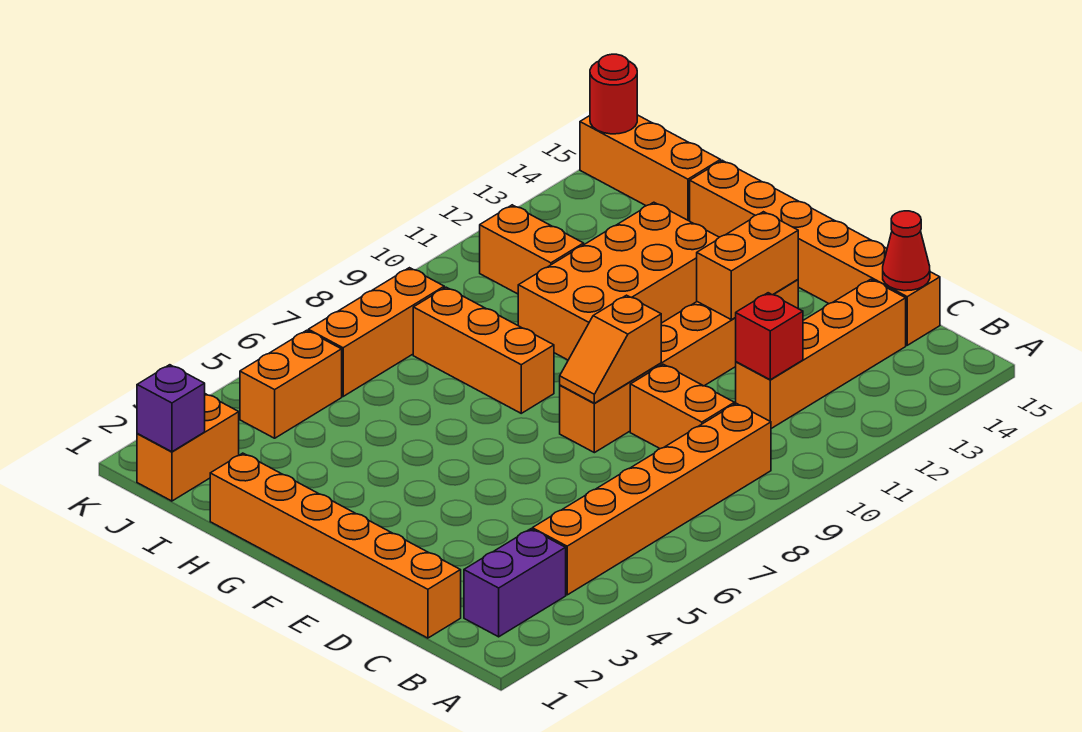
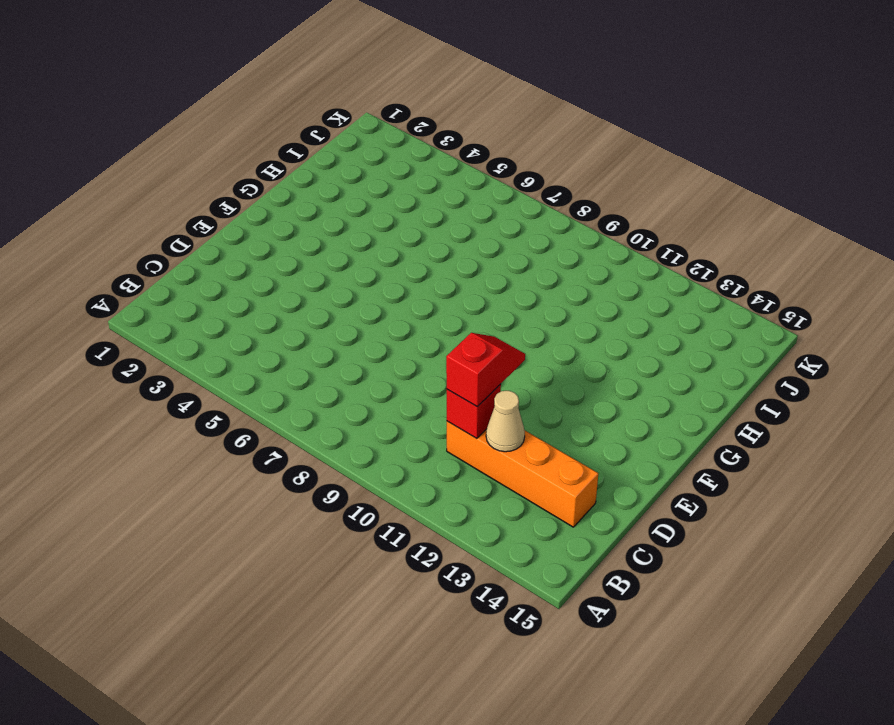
red slope C11:D11 level 3 top C -> none
tan cone C12 level 2 -> none
none -> purple brick B2:B3 level 1
none -> orange brick B4:B9 level 1
none -> orange brick C1:H1 level 1

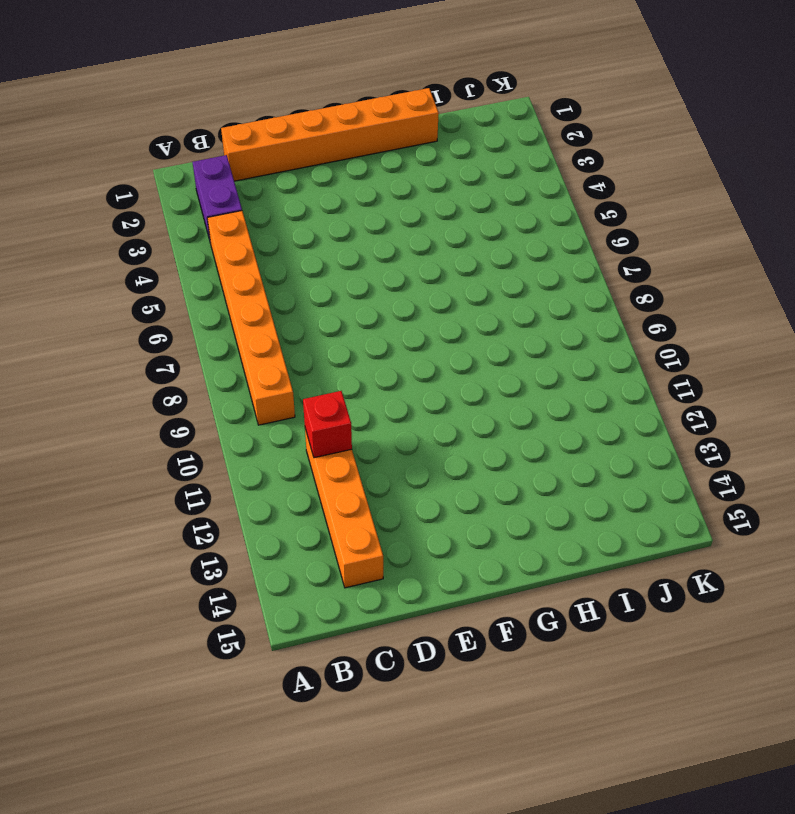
none -> orange brick C9:D9 level 1
none -> orange brick C15:H15 level 1
none -> orange brick E8:E13 level 1

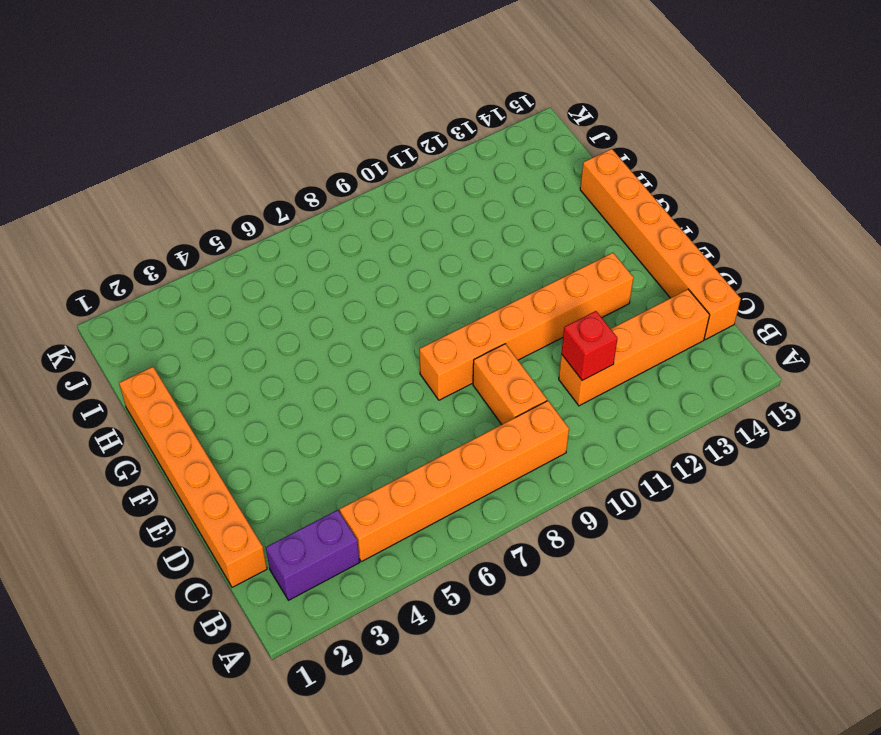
none -> orange brick G8:I8 level 1
none -> orange brick G10:H13 level 1
none -> orange brick I11:J11 level 1

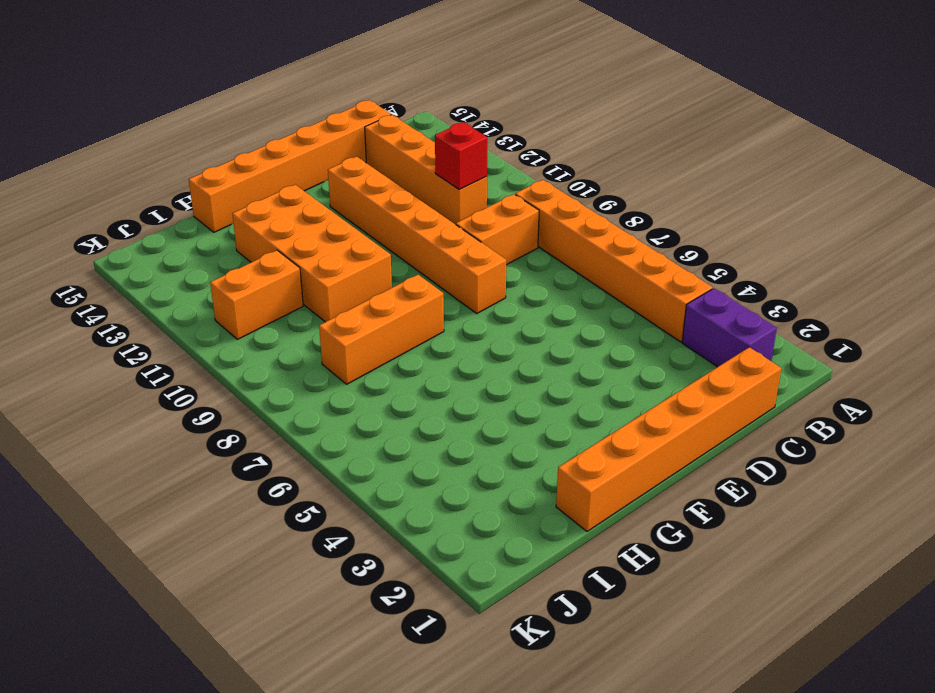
none -> orange brick I15:K15 level 1
none -> orange brick J1:J2 level 1
none -> orange brick J4:J5 level 1

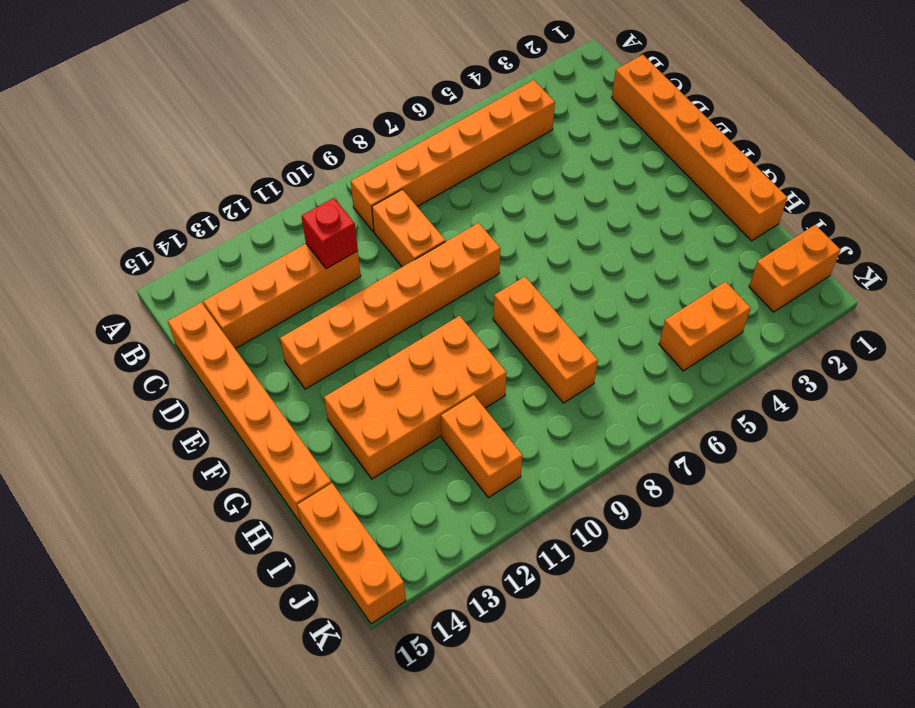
none -> purple brick B2:B3 level 1
none -> orange brick J6:J8 level 1
none -> red cone C15 level 2

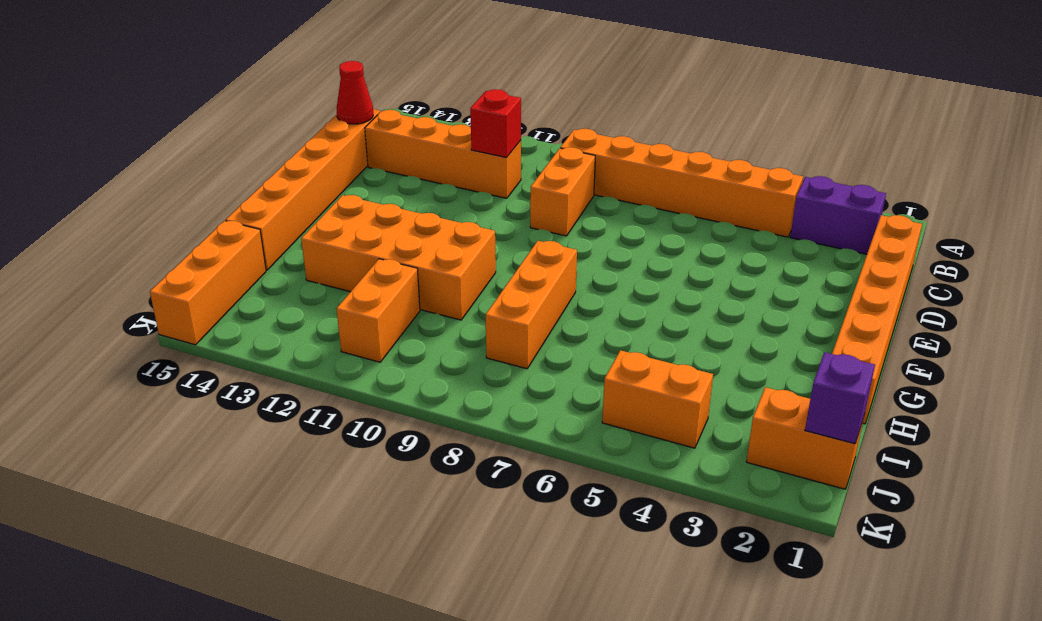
none -> orange brick E8:E13 level 1
none -> orange brick J6:J8 level 1
none -> orange slope E8:E9 level 2 top 9

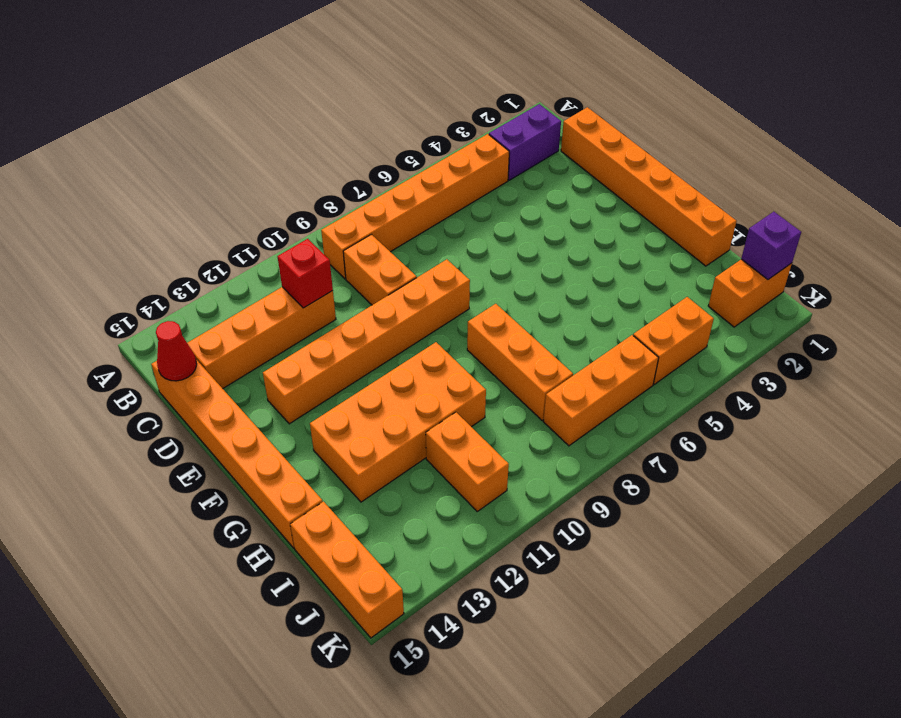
none -> orange slope E8:E9 level 2 top 9
none -> orange brick E12:E13 level 2
none -> red round brick K15 level 2

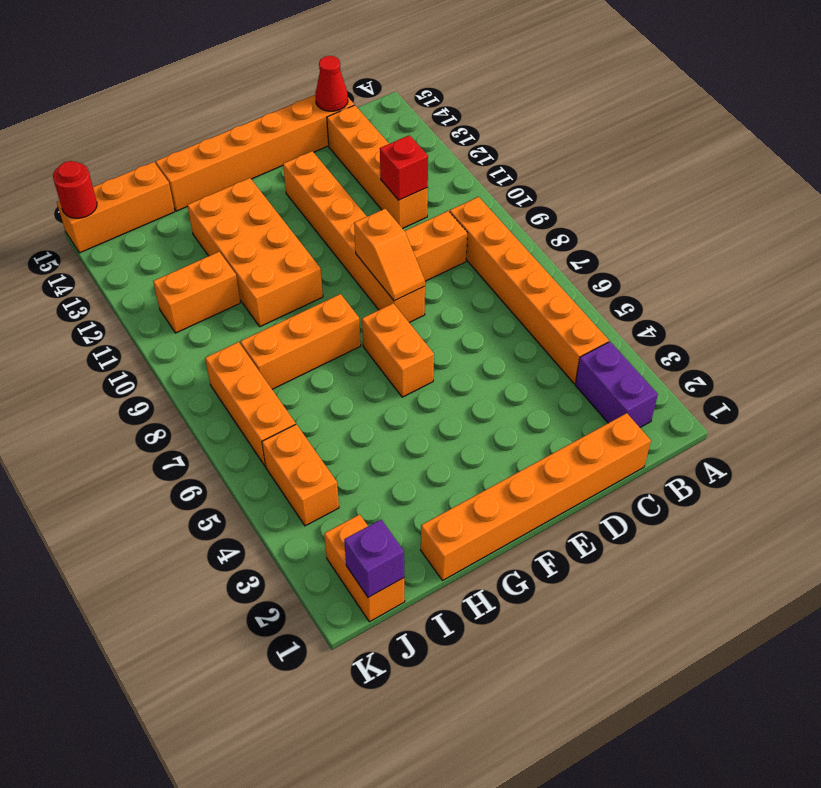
orange brick F6:F7 level 1 -> orange brick E12:E13 level 2

